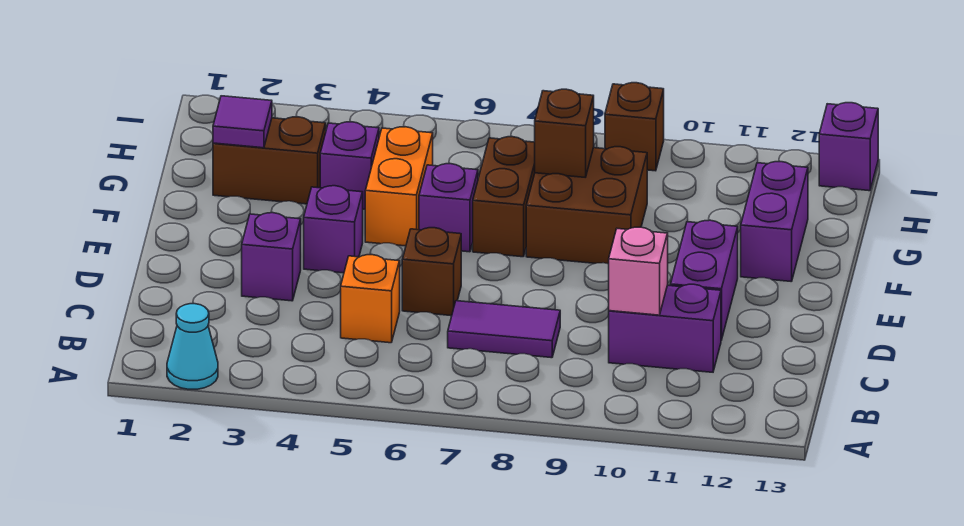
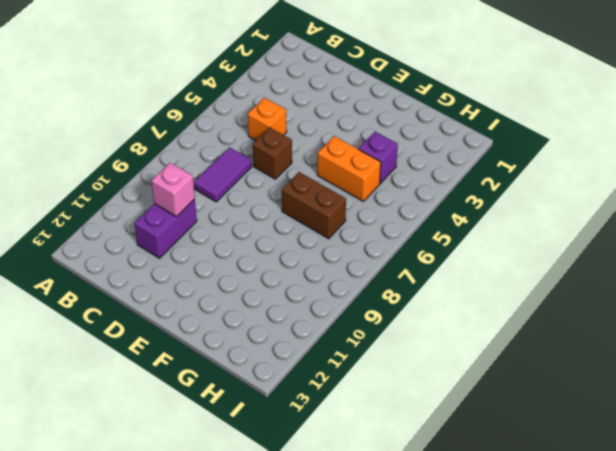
none -> cyan cone A2 level 1
none -> purple brick D3 level 1
none -> purple brick D11:E11 level 1

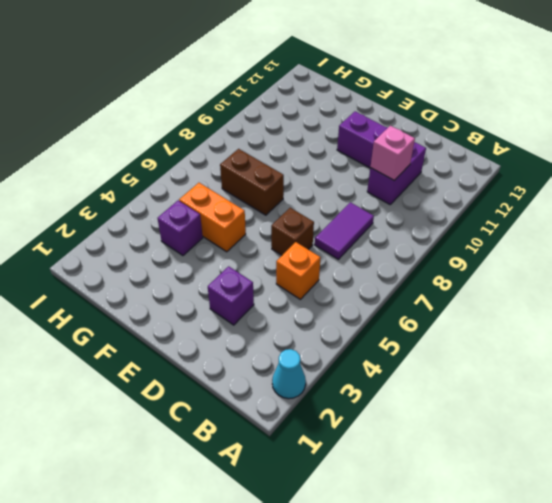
none -> purple brick E4 level 1
none -> purple brick F6 level 1
none -> brown brick F8:G9 level 1

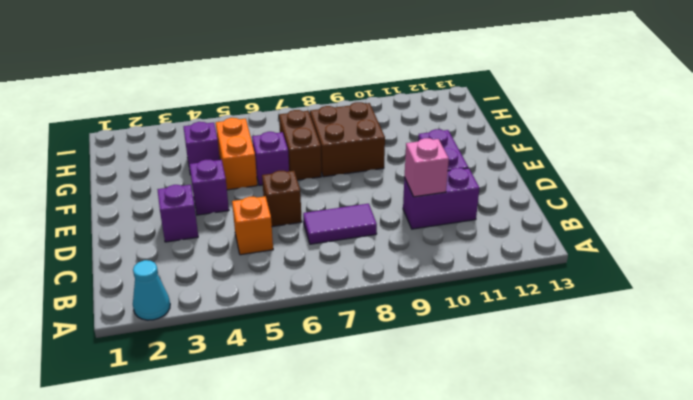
none -> purple brick F12:G12 level 1
none -> brown brick G2:G3 level 1
none -> brown brick I9 level 1

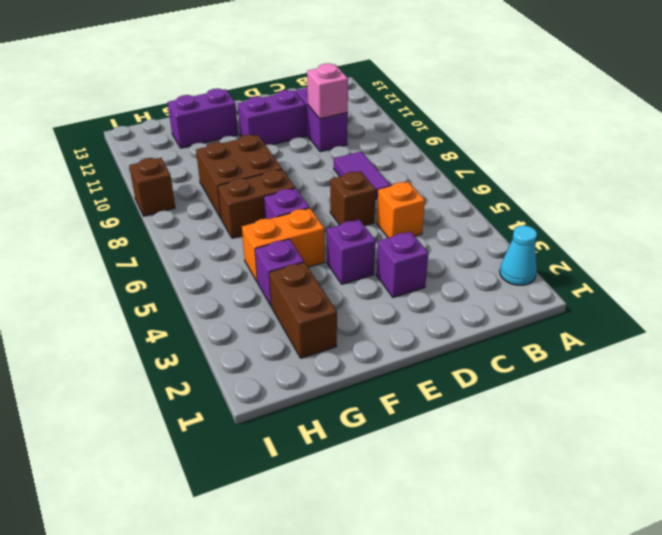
none -> purple brick I13 level 1
none -> purple tile G2 level 2
none -> brown brick G8 level 2

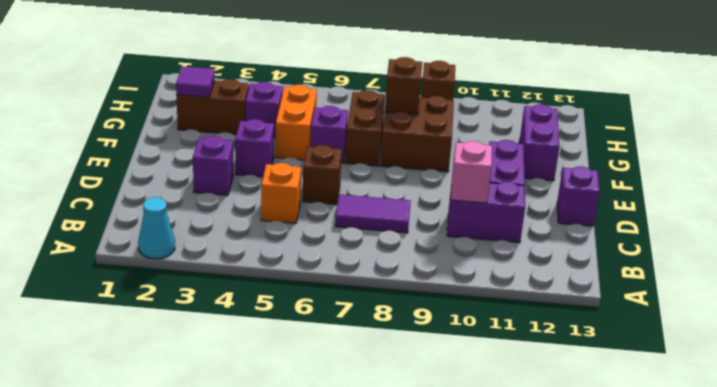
purple brick D13 level 1 -> purple brick I13 level 1

